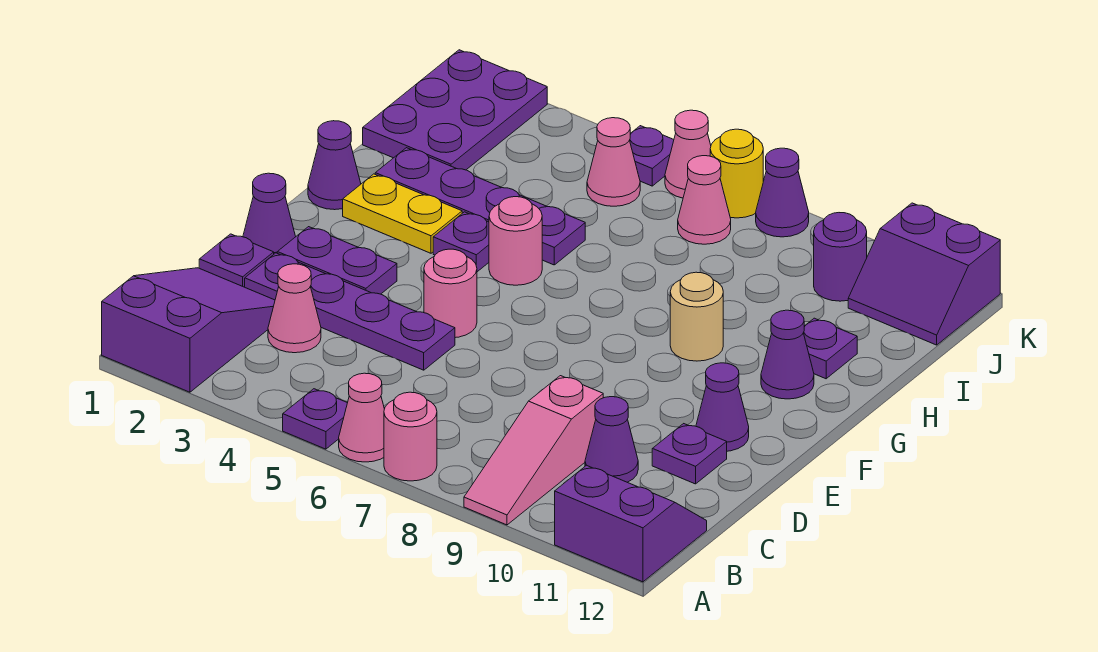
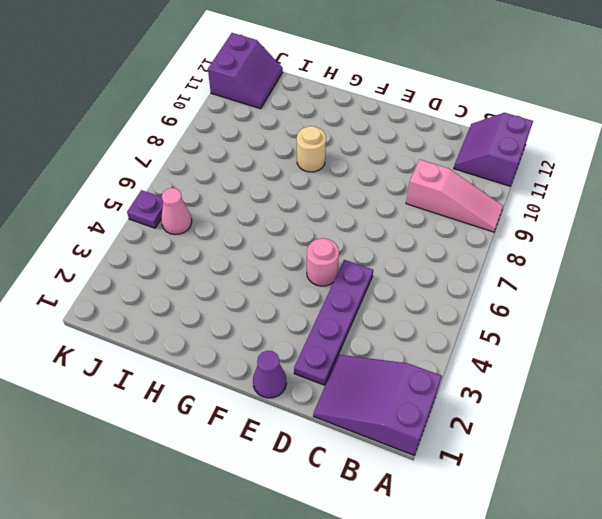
none -> purple plate A5 level 1
none -> pink cone A6 level 1
none -> pink round brick A7 level 1
none -> pink cone C3 level 1

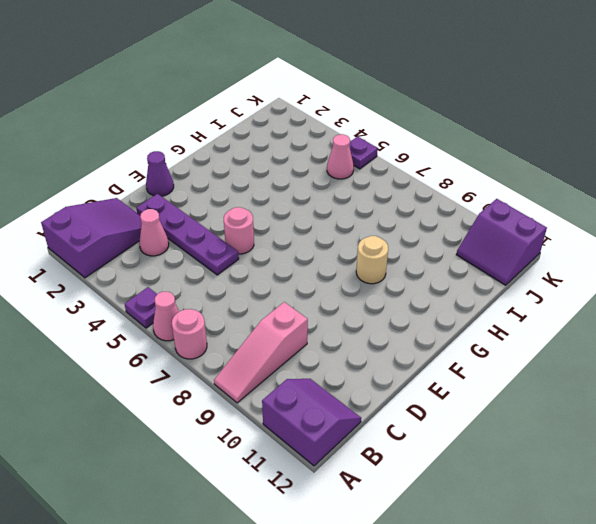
none -> purple cone C10 level 1
none -> purple plate D1 level 1
none -> purple plate D11 level 1
none -> purple plate E2:E3 level 1

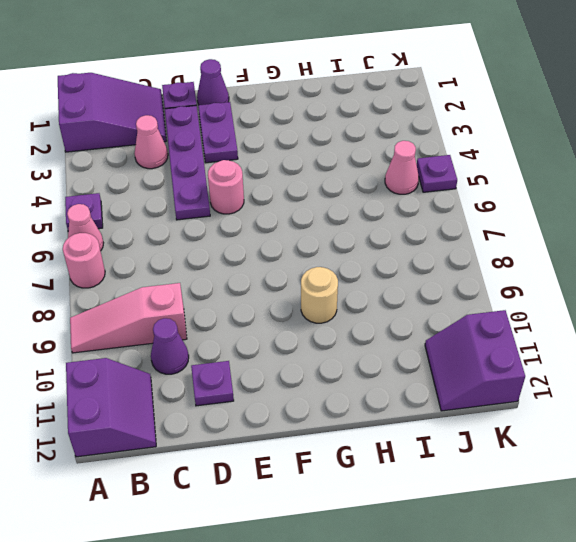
none -> purple cone E11 level 1
none -> purple cone G1 level 1
none -> yellow plate G2:G3 level 1
none -> purple plate G4 level 1

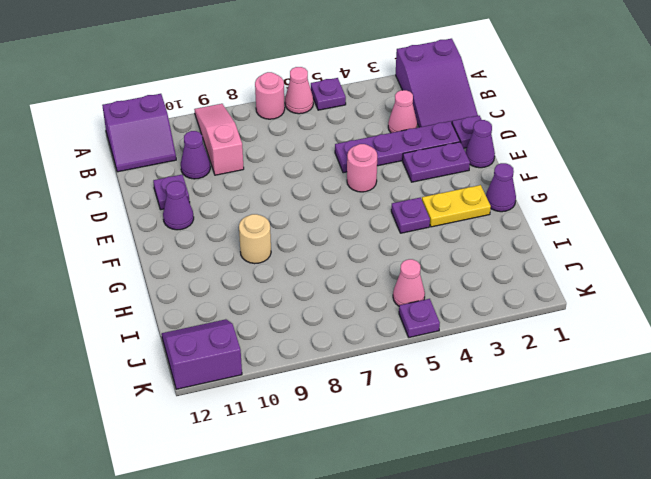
none -> pink round brick G5 level 1
none -> purple cone G11 level 1
none -> purple plate H2:H5 level 1
none -> purple plate H11 level 1

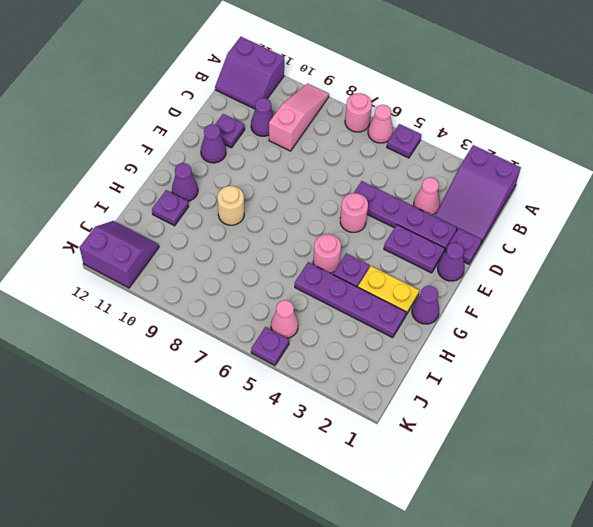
none -> purple plate I1:K2 level 1
none -> pink cone J7 level 1
none -> purple round brick J10 level 1
none -> pink cone K6 level 1

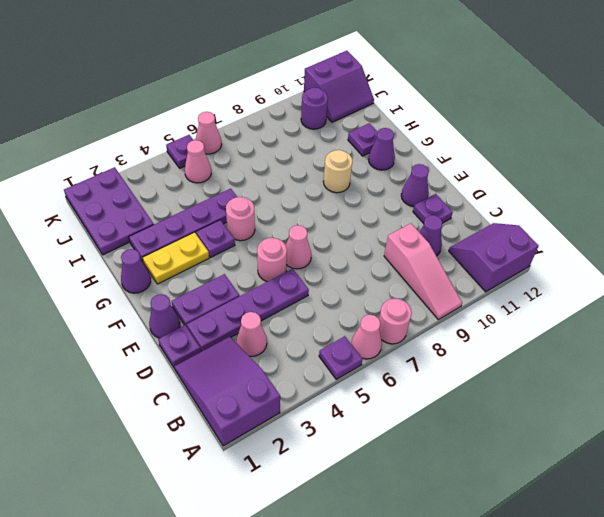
pink cone E6 level 1 -> pink cone J7 level 1
none -> yellow round brick K7 level 1
none -> purple cone K8 level 1

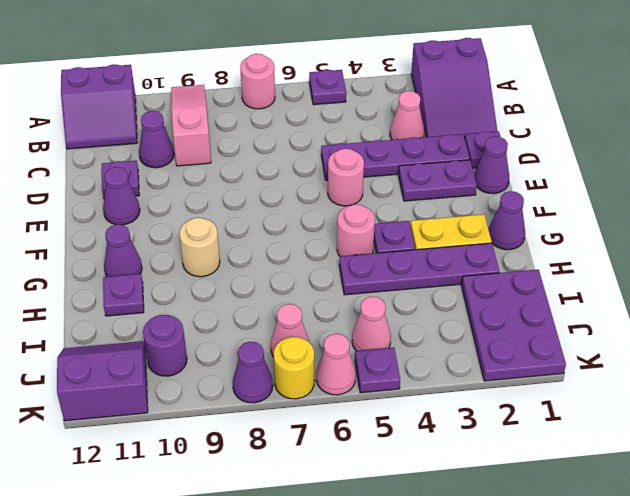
none -> pink cone A6 level 1

